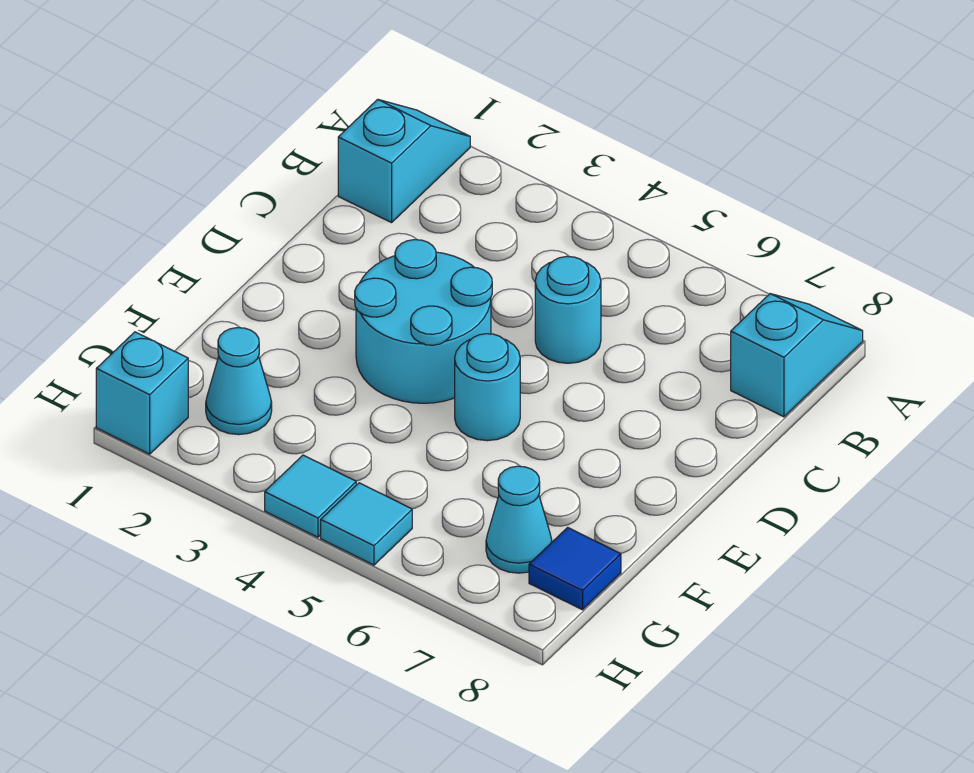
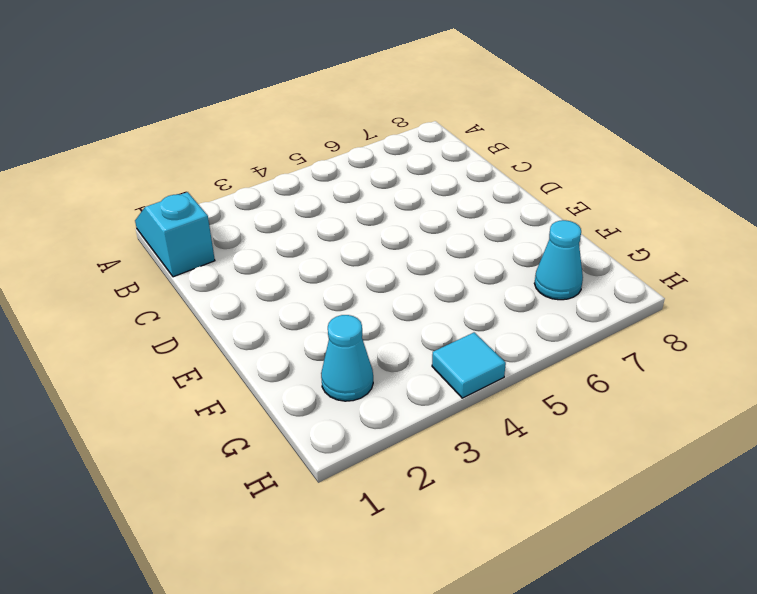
none -> cyan slope A8:B8 level 1 top B
none -> cyan round brick C5 level 1

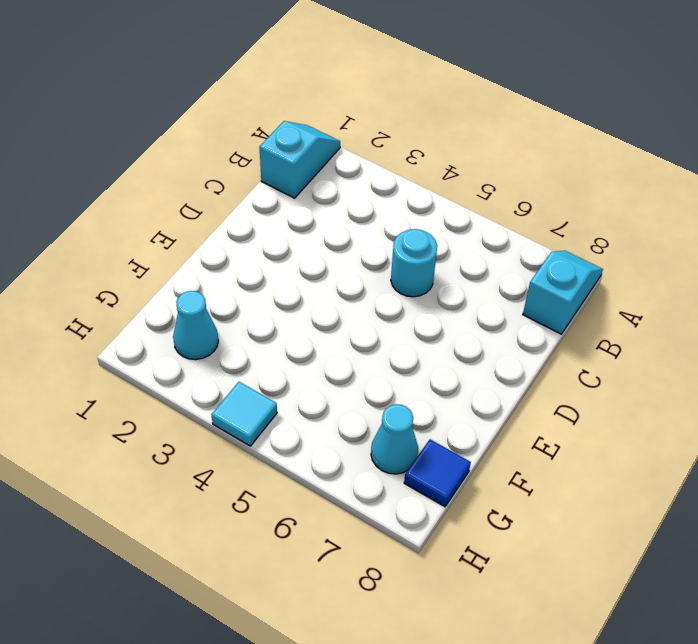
none -> cyan round brick D3:E4 level 1
none -> cyan round brick E5 level 1

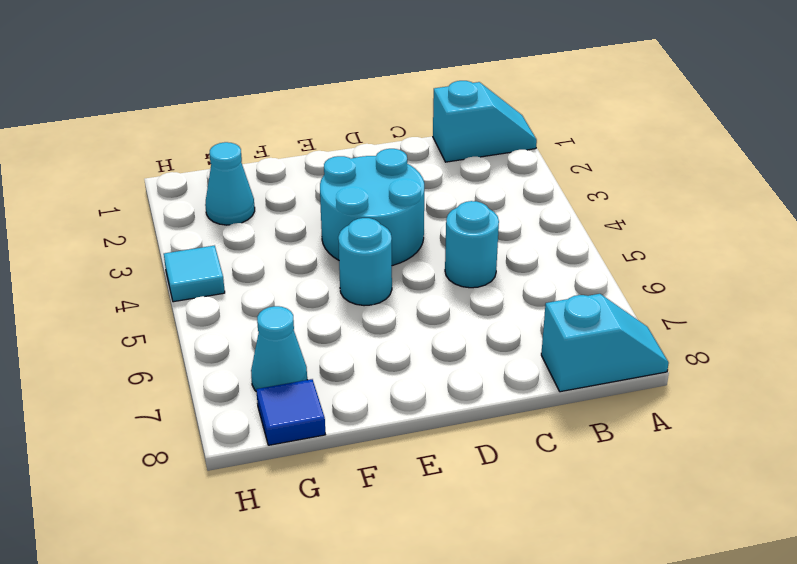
none -> cyan brick H1 level 1
none -> cyan tile H5 level 1

